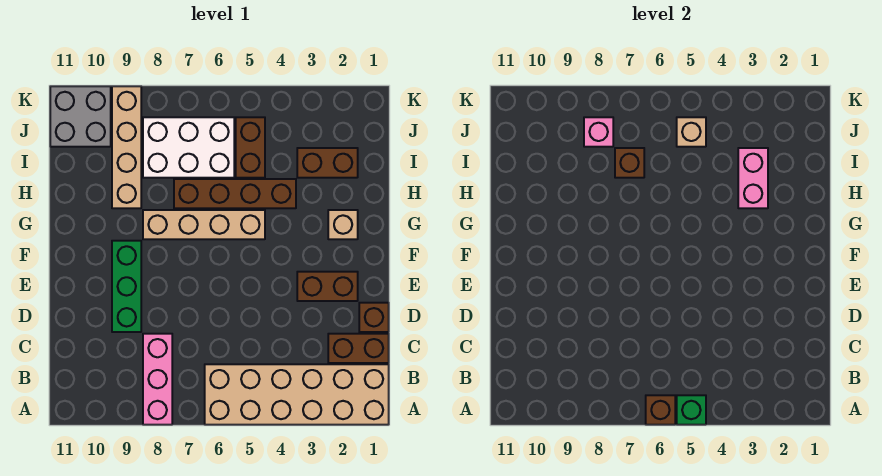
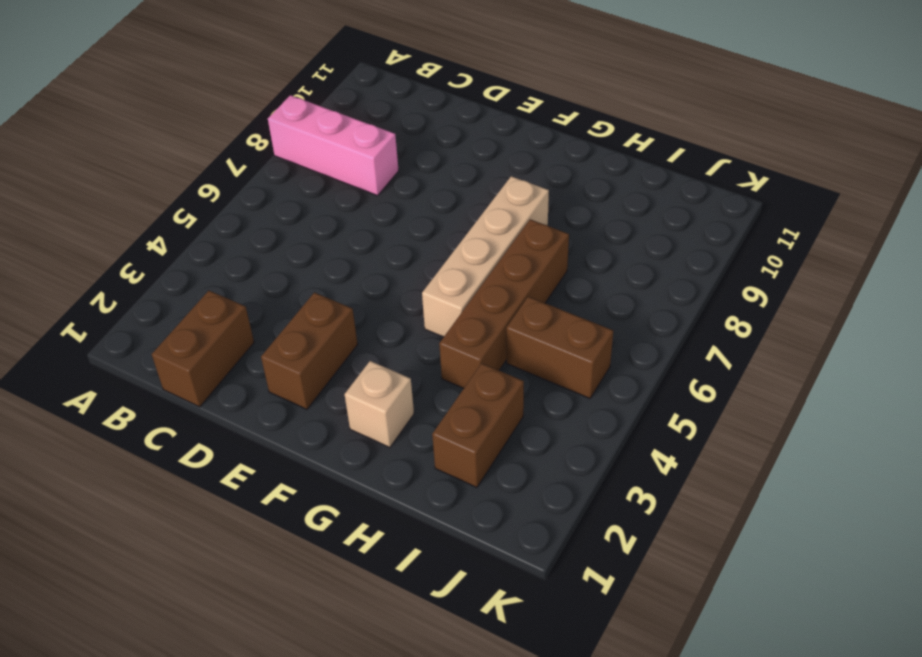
none -> tan brick A1:B6 level 1
none -> brown brick D1 level 1
none -> green brick D9:F9 level 1

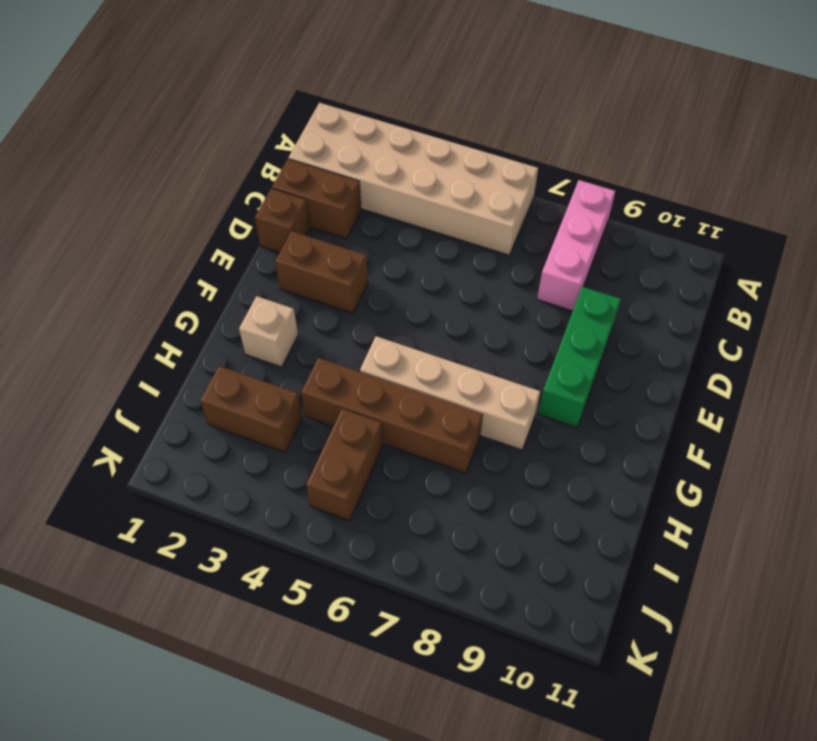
none -> tan brick H9:K9 level 1
none -> white brick I6:J8 level 1
none -> grey brick J10:K11 level 1

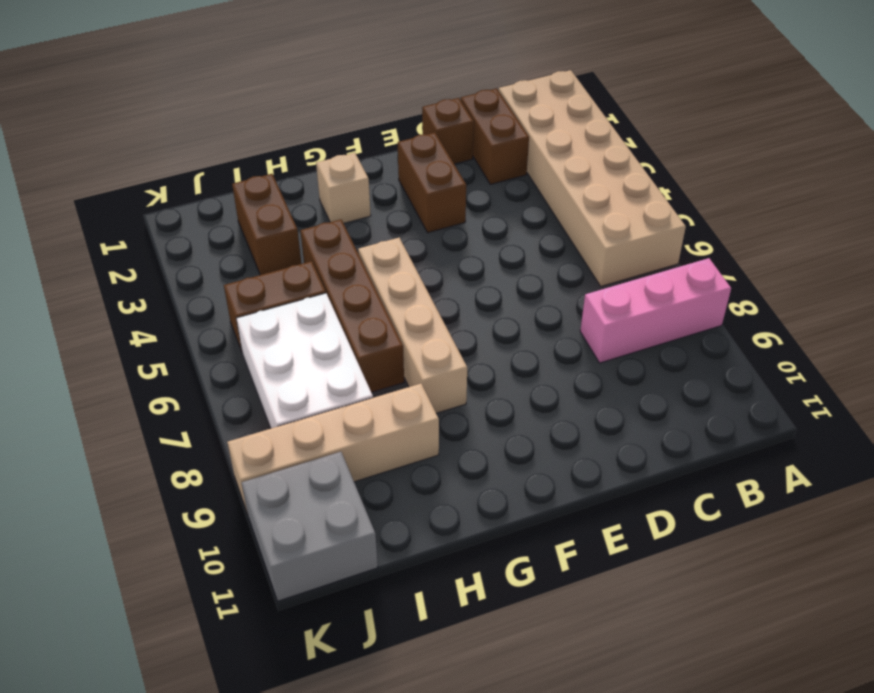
none -> green brick D9:F9 level 1
none -> green brick A5 level 2
none -> brown brick A6 level 2

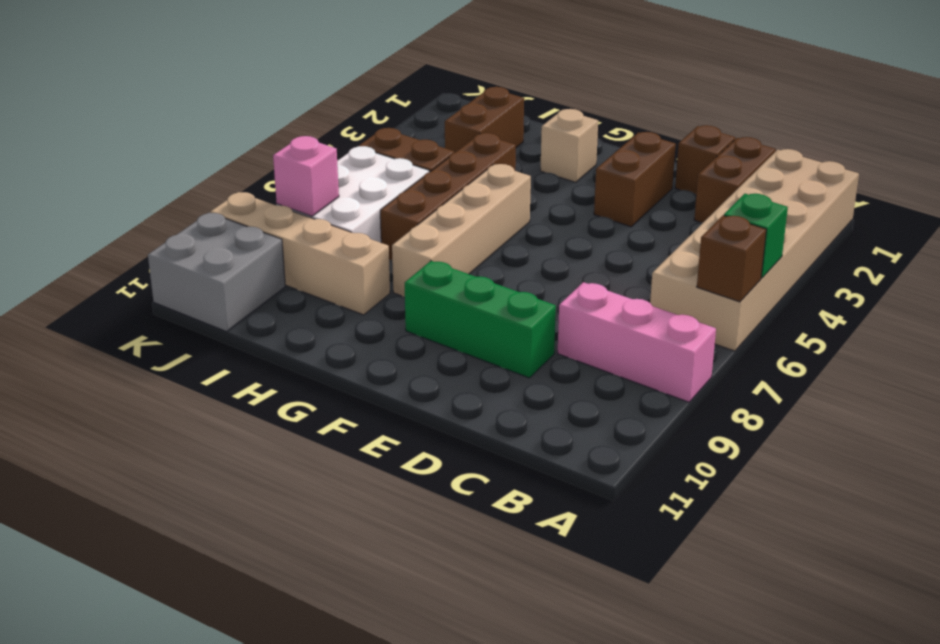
none -> pink brick H3:I3 level 2
none -> brown brick I7 level 2
none -> tan brick J5 level 2

